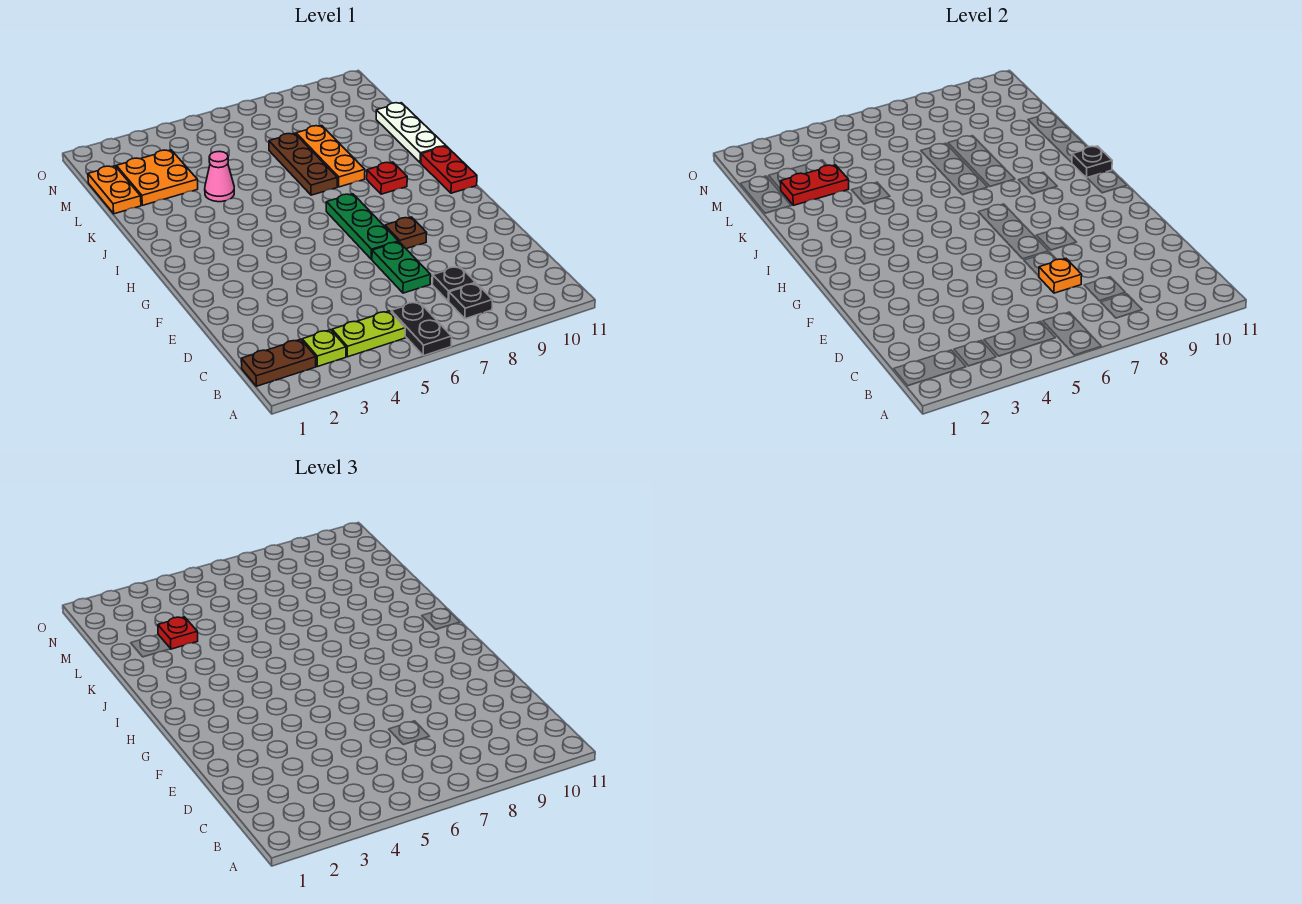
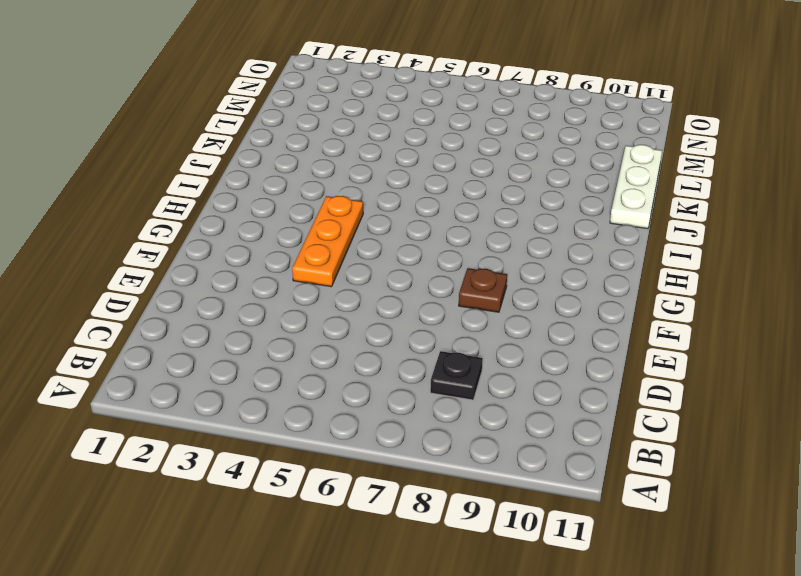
orange plate F4:H4 level 1 -> orange plate J8:L8 level 1
none -> black plate A6:B6 level 1
none -> brown plate B1:B2 level 1
none -> lime plate B3 level 1

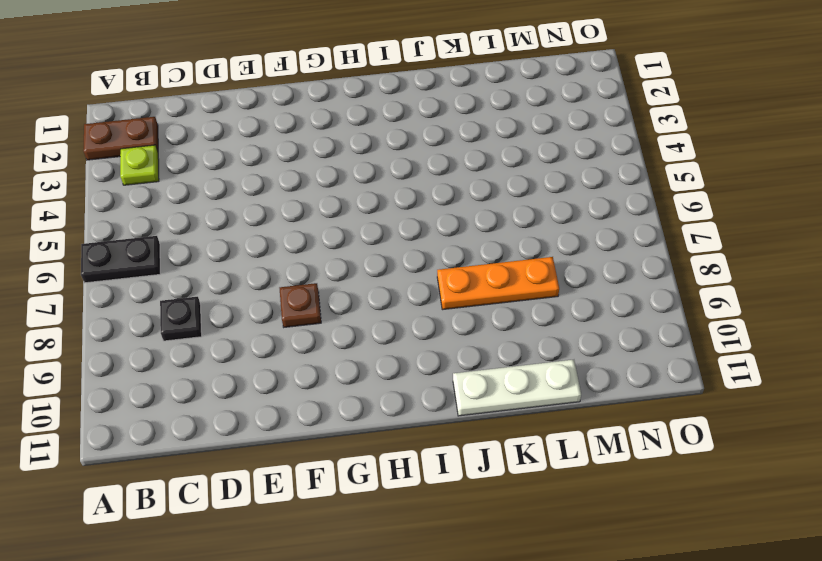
brown plate A2:B2 level 1 -> brown plate B1:B2 level 1
none -> lime plate B4:B5 level 1
none -> black plate B8 level 1
none -> green plate D7:E7 level 1

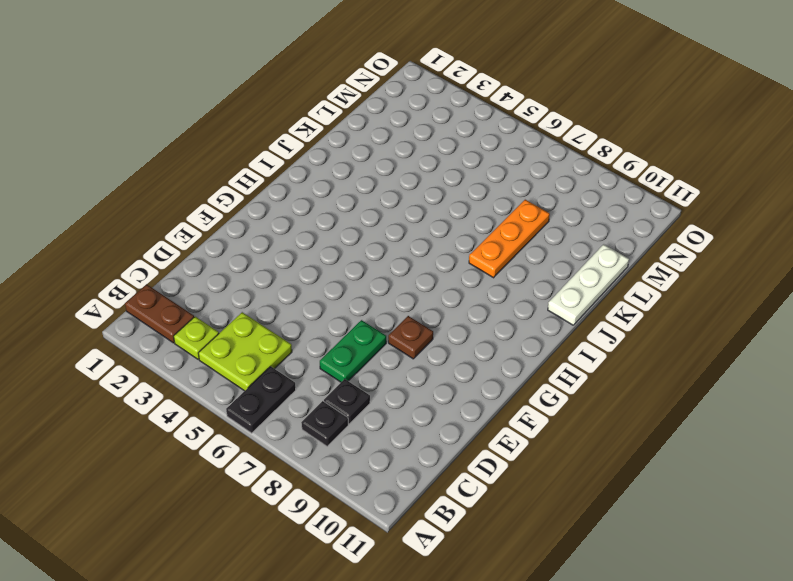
lime plate B4:C5 level 1 -> lime plate B4:B5 level 1
none -> green plate F7:H7 level 1
none -> red plate H11:I11 level 1
none -> red plate I9 level 1

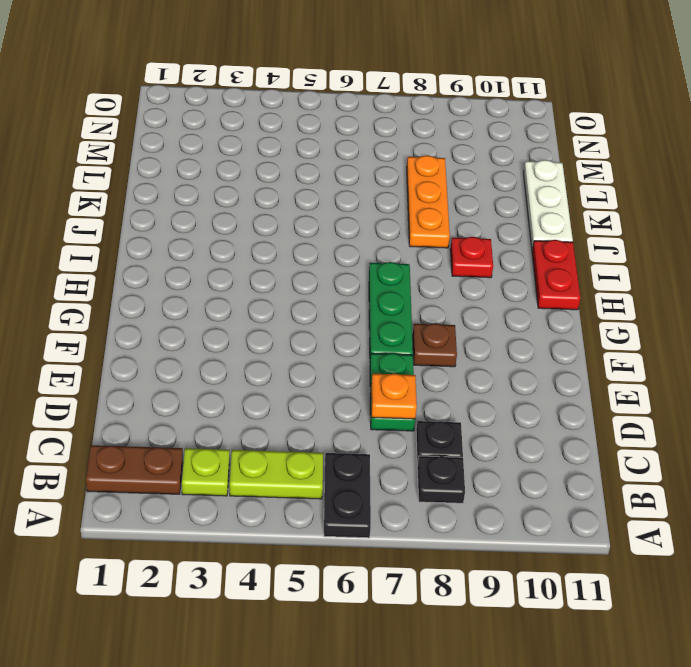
none -> brown plate J7:L7 level 1
none -> pink cone K4 level 1
none -> orange plate L1:M1 level 1

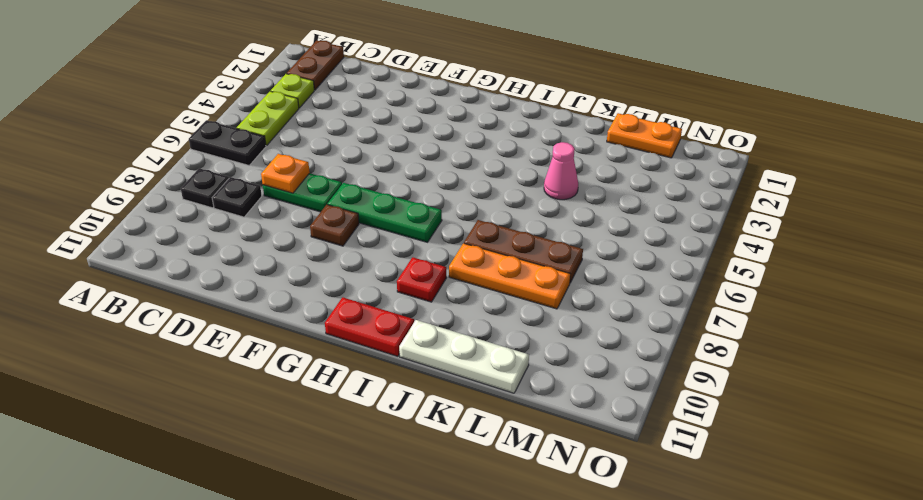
none -> orange plate L2:M3 level 1
none -> black plate I11 level 2
none -> red plate L2:L3 level 2

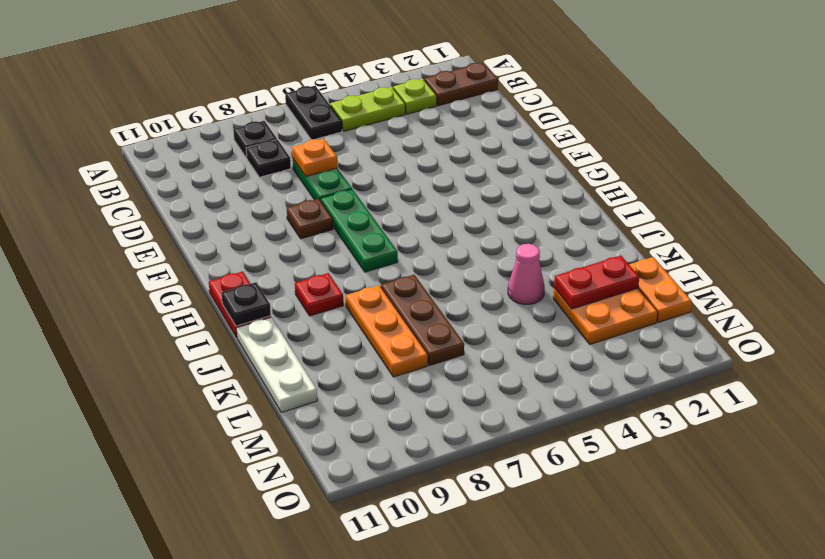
none -> red plate L3 level 3

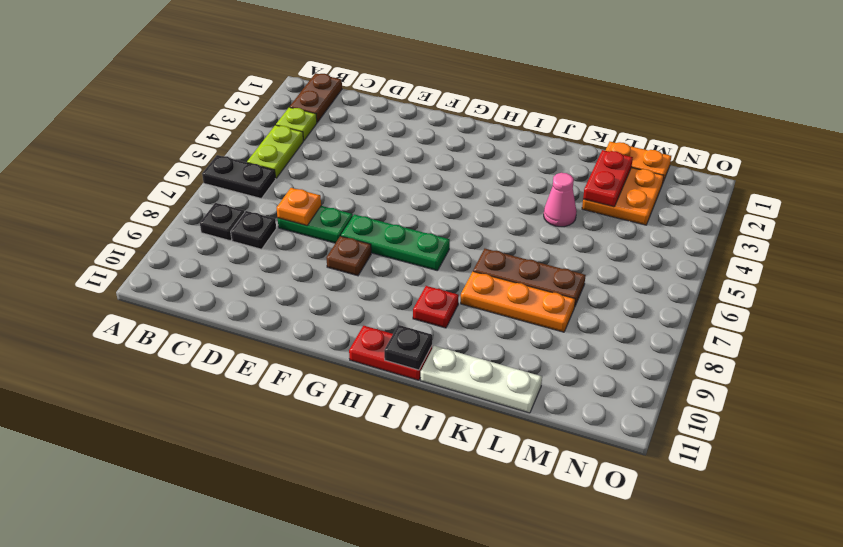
none -> red plate L3 level 3

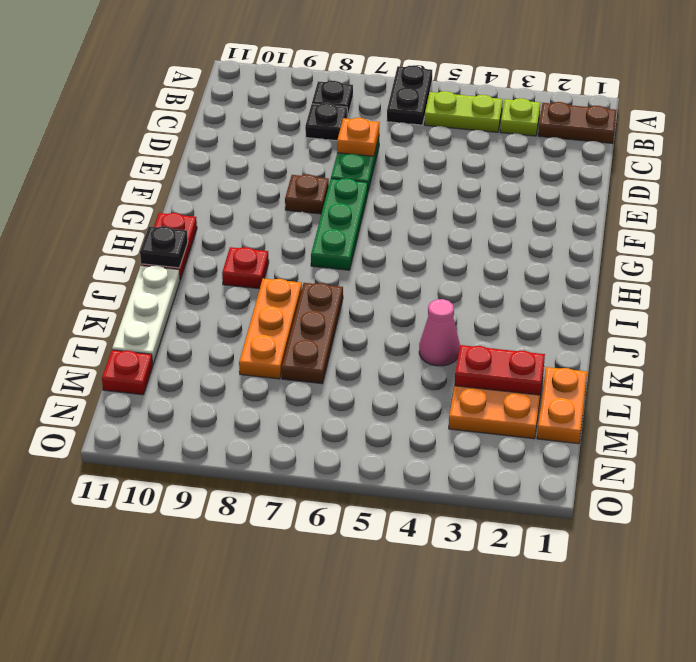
red plate M11 level 1 -> red plate L3 level 3

